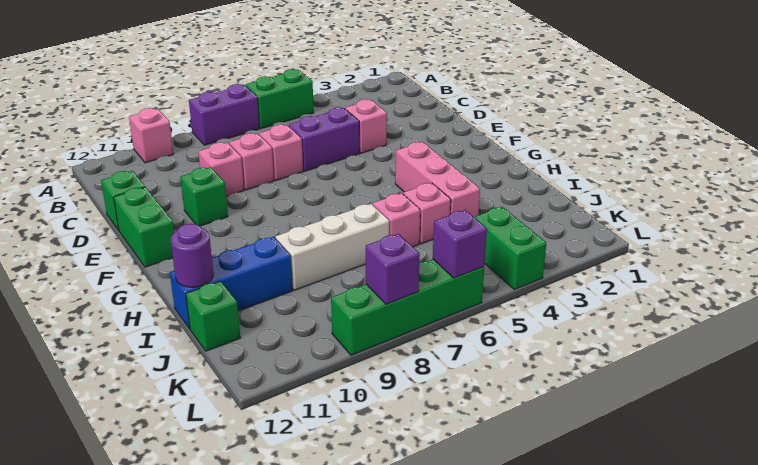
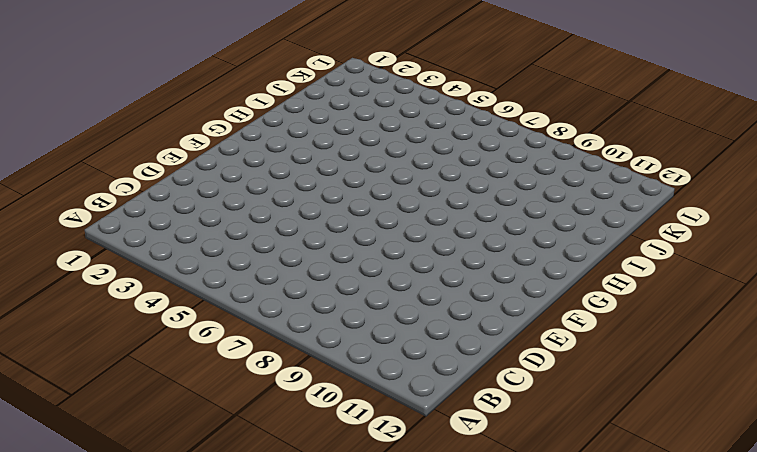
none -> green brick A5:A6 level 1
none -> purple brick A7:A8 level 1
none -> pink brick A10 level 1

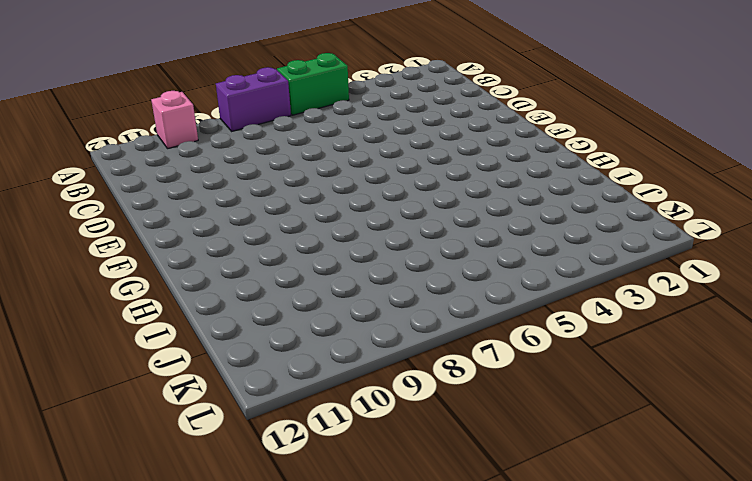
none -> pink brick D4 level 1
none -> purple brick D5:D6 level 1
none -> pink brick D7 level 1

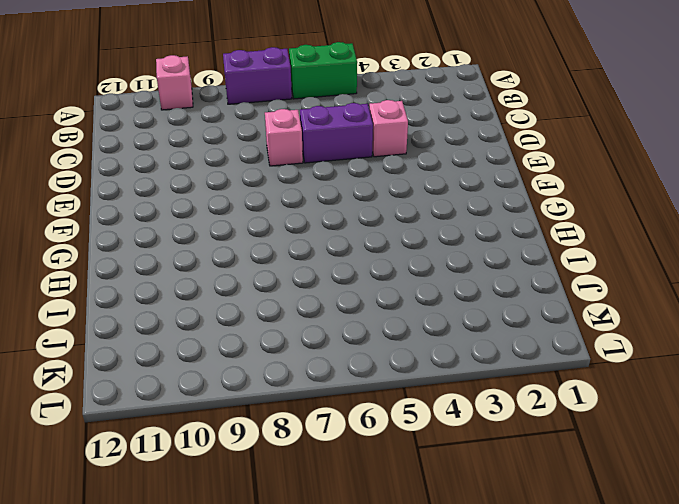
none -> pink brick D8 level 1
none -> pink brick D9 level 1
none -> green brick D12 level 1

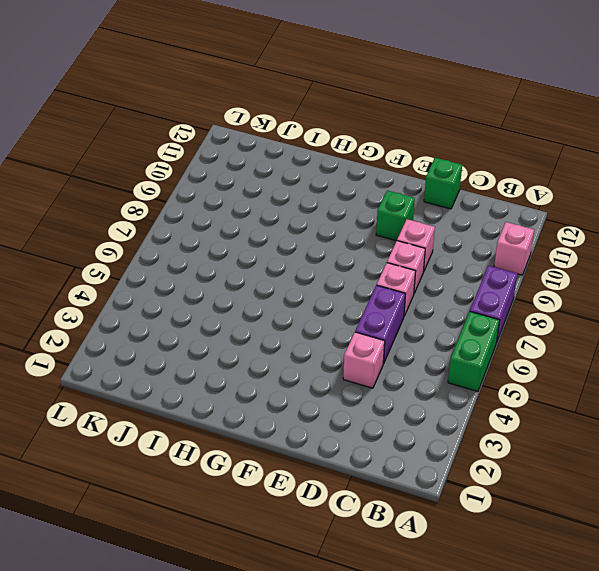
none -> green brick E12:F12 level 1
none -> pink brick G4:I4 level 1
none -> pink brick I5 level 1

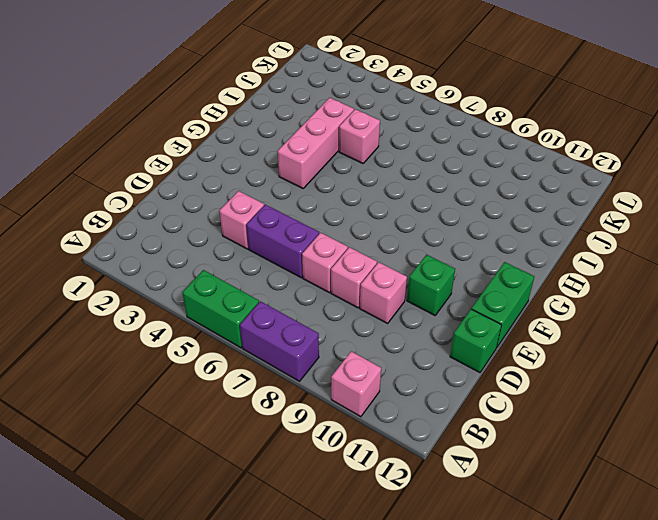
none -> pink brick I6 level 1
none -> white brick I7:I9 level 1
none -> blue brick I10:I12 level 1

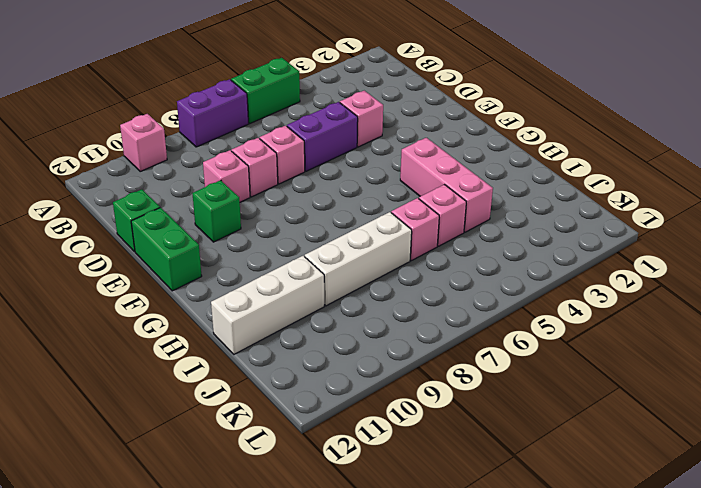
white brick I10:I12 level 1 -> blue brick I10:I12 level 1
none -> green brick J12 level 1
none -> green brick K4:L4 level 1
none -> green brick L6:L9 level 1

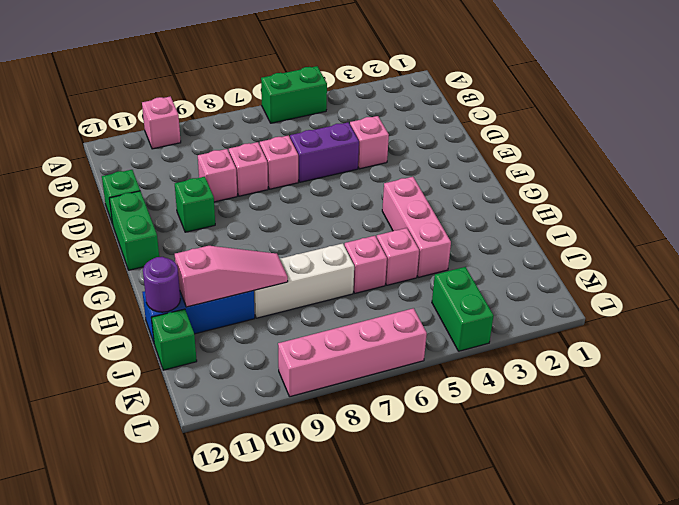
pink slope I9:I11 level 2 top 11 -> none
pink brick L6:L9 level 1 -> green brick L6:L9 level 1
none -> purple brick A7:A8 level 1
none -> purple brick L6 level 2
none -> purple brick L8 level 2

